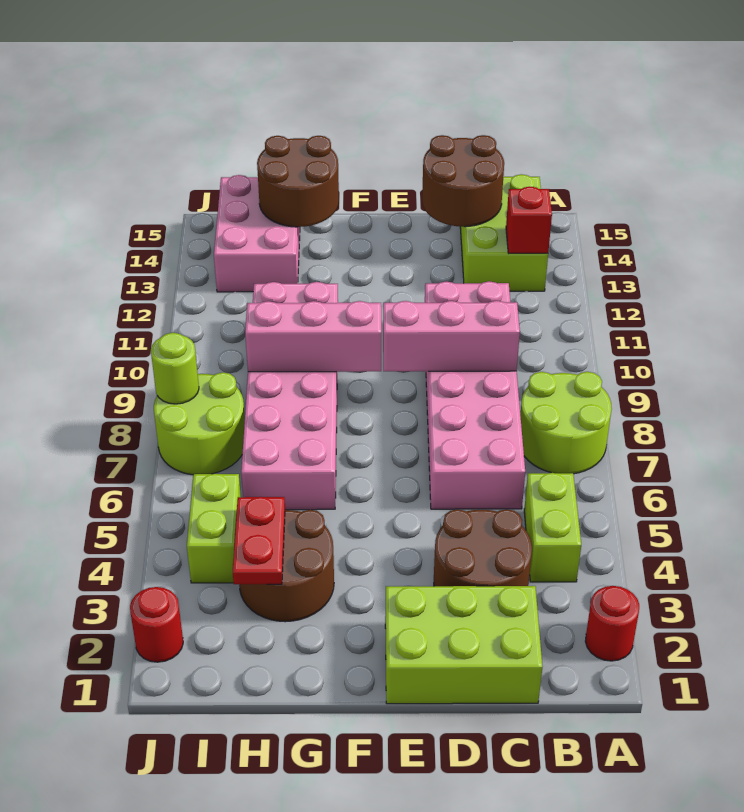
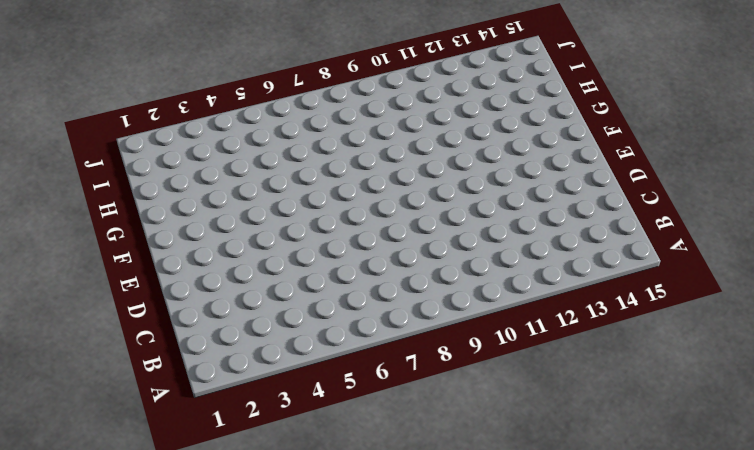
none -> red round brick A2 level 1
none -> lime round brick A7:B8 level 1
none -> lime brick B4:B5 level 1

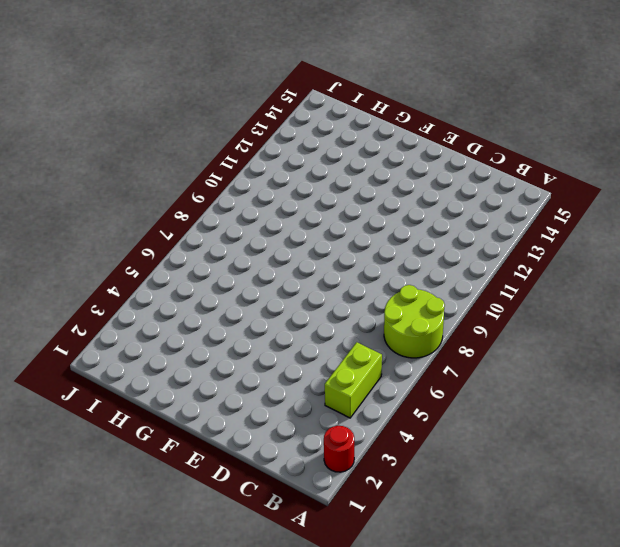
none -> lime brick B13:C15 level 1
none -> lime brick C1:E2 level 1
none -> brown round brick C3:D4 level 1

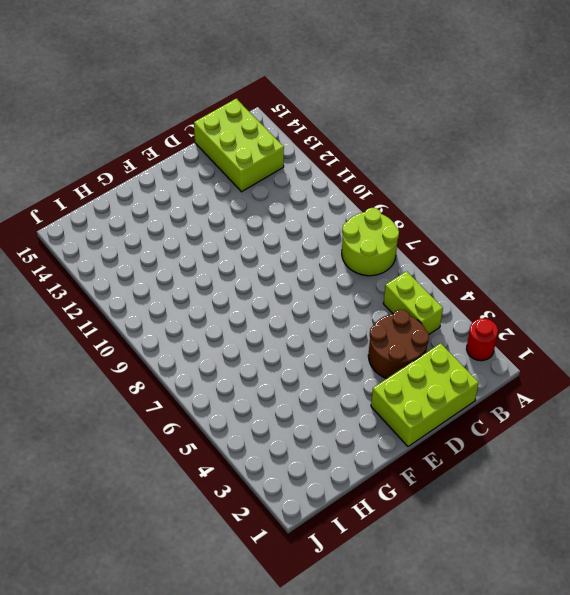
none -> pink brick C6:D11 level 1
none -> brown round brick G3:H4 level 1
none -> pink brick G6:H11 level 1

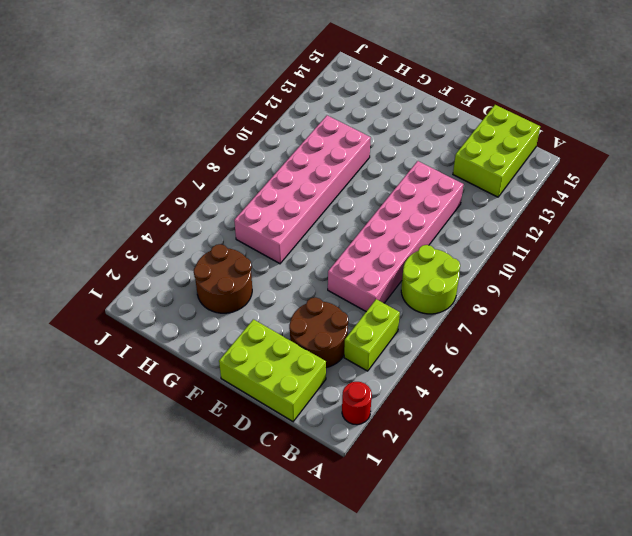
none -> pink brick H13:I15 level 1
none -> lime brick I4:I5 level 1
none -> lime round brick I7:J8 level 1

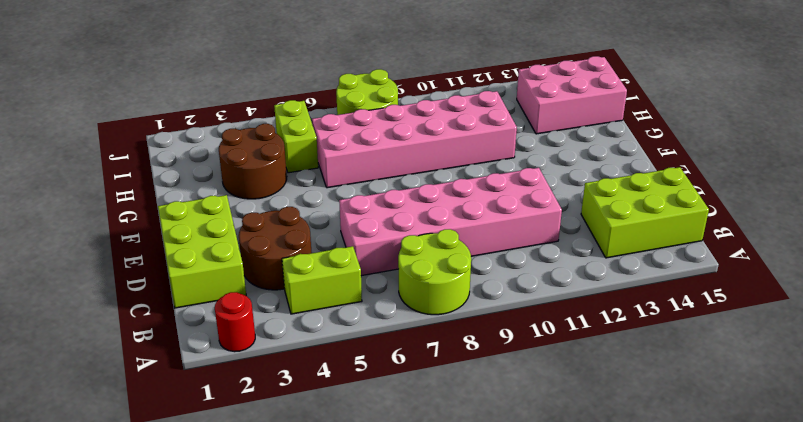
lime brick H5:I5 level 1 -> lime brick I4:I5 level 1
none -> red round brick J2 level 1
none -> red brick B13 level 2
none -> pink brick C9:E9 level 2

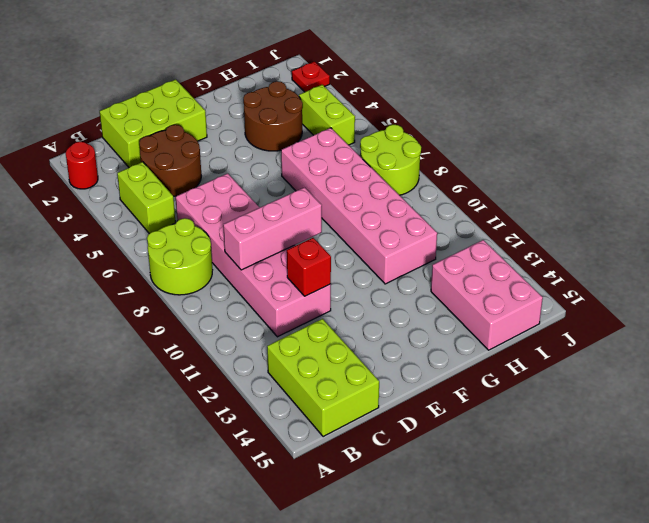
red brick D11 level 2 -> red brick B13 level 2
red plate J2 level 1 -> red round brick J2 level 1
none -> brown round brick C14:D15 level 2
none -> pink brick F9:H9 level 2
none -> brown round brick G14:H15 level 2

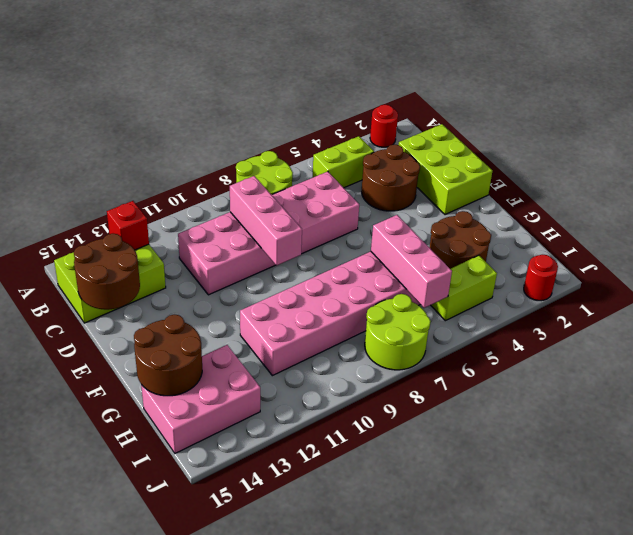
pink brick G6:I6 level 2 -> pink brick F9:H9 level 2
none -> red plate H3:H4 level 2
none -> lime round brick J8 level 2

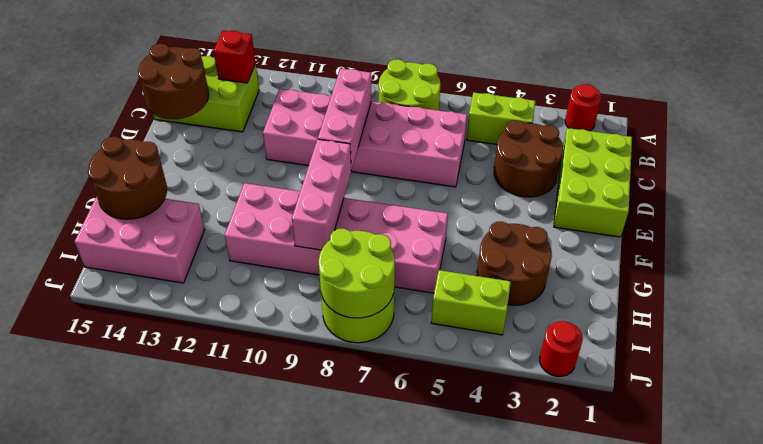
lime round brick I7:J8 level 2 -> lime round brick J8 level 2
none -> red plate H3:H4 level 2

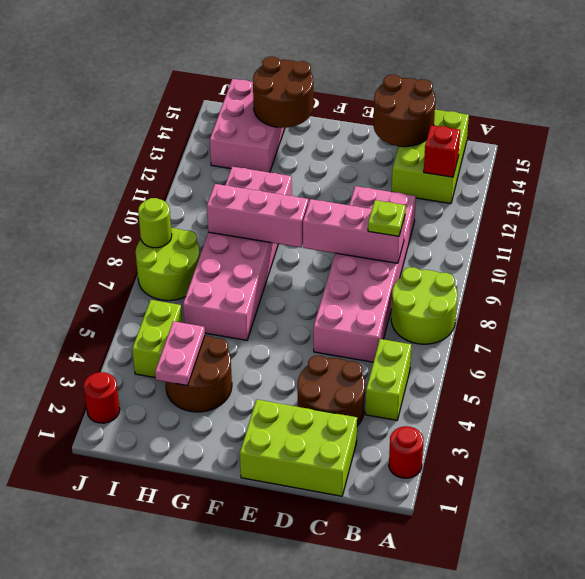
lime plate C9 level 3 -> none
pink plate H3:H4 level 2 -> red plate H3:H4 level 2

